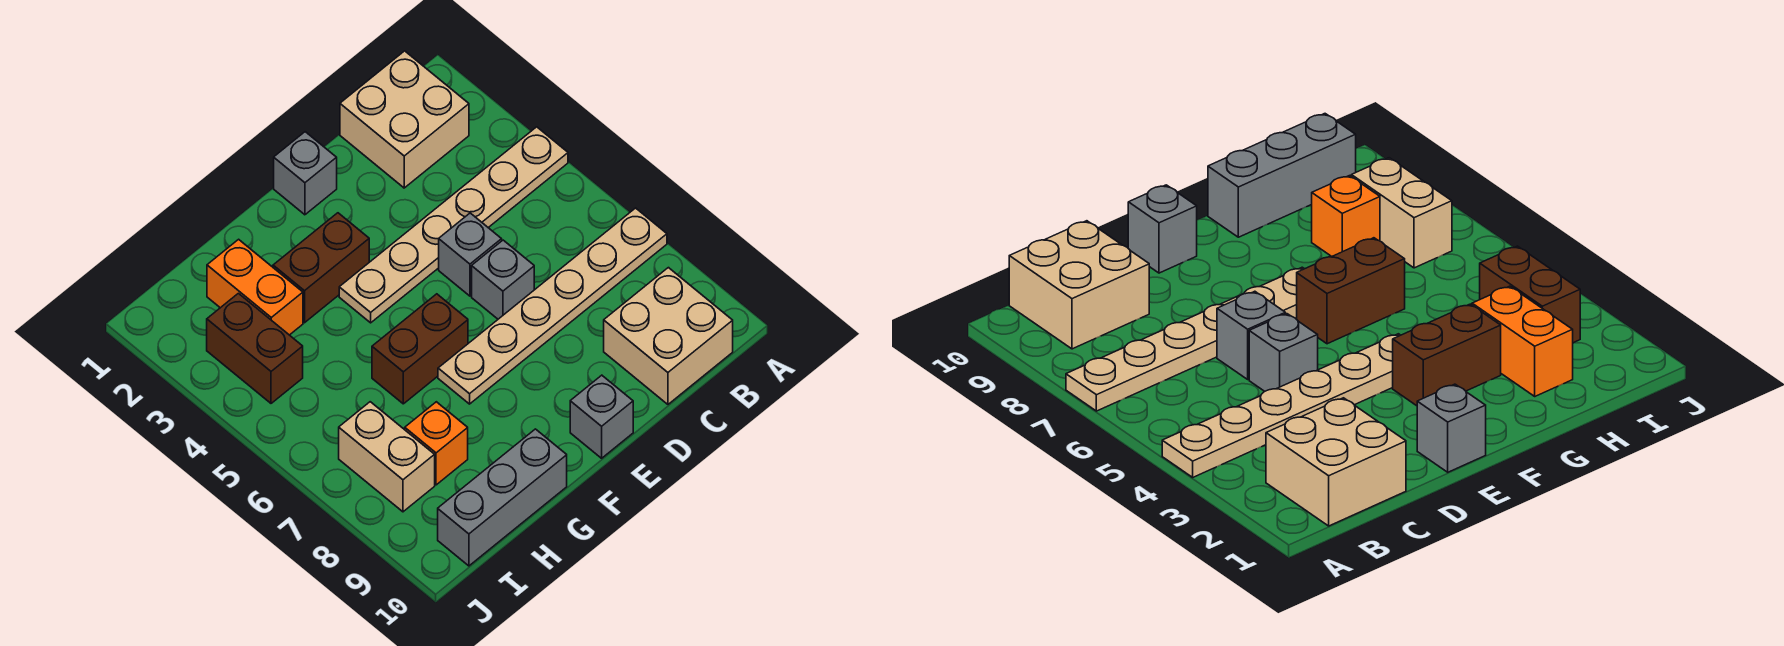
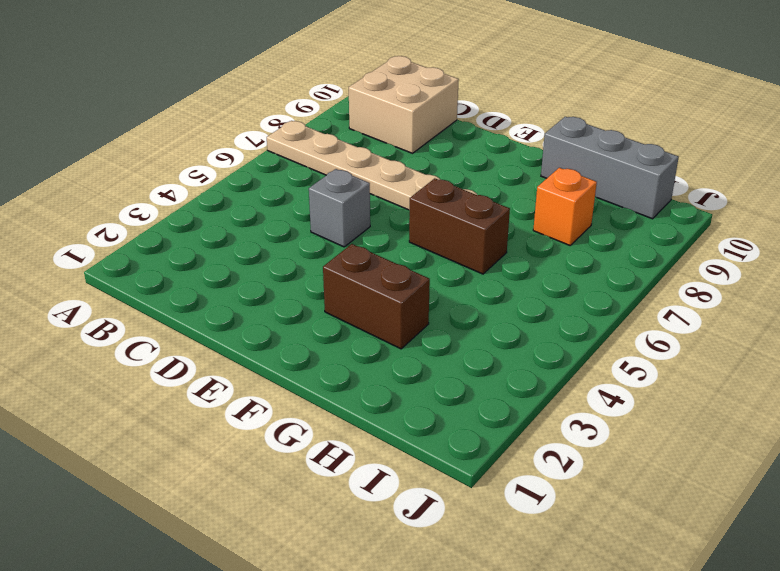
none -> tan plate A4:F4 level 1
none -> tan brick B1:C2 level 1
none -> grey brick D6 level 1

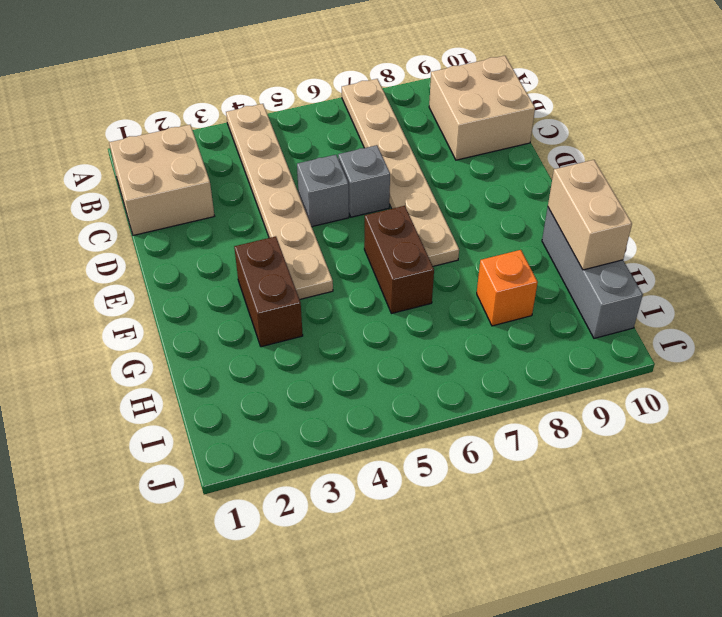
tan brick G10:H10 level 2 -> tan brick I7:I8 level 1
none -> grey brick E1 level 1
none -> grey brick E10 level 1
none -> orange brick H2:H3 level 1

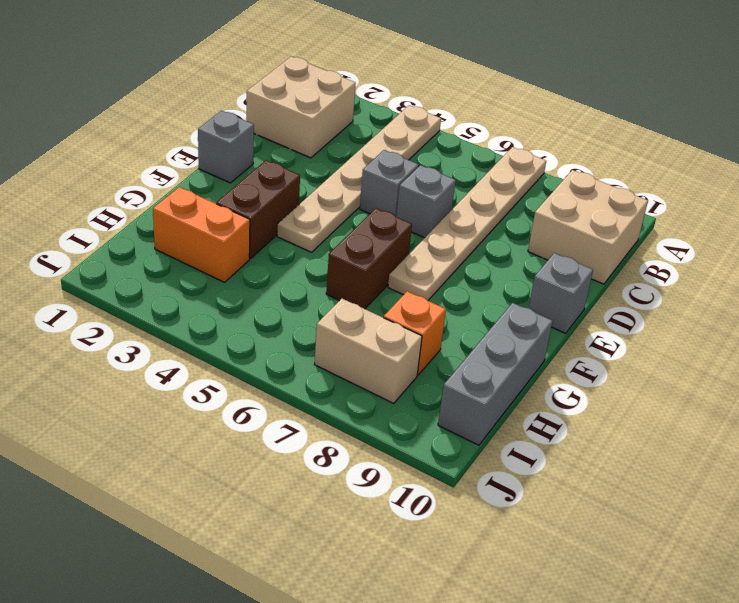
none -> brown brick I3:I4 level 1

